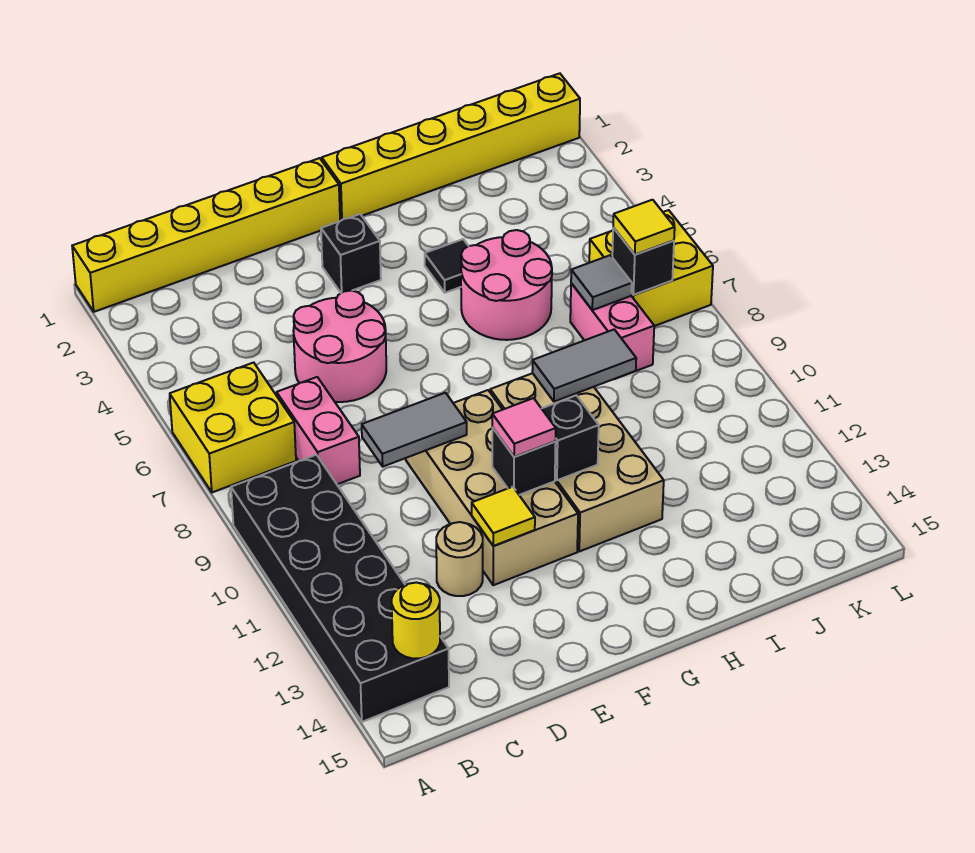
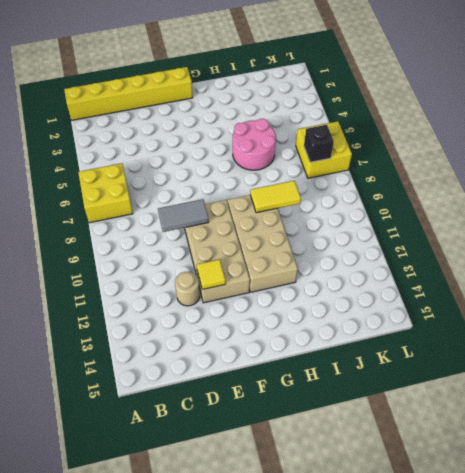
yellow tile H9:I9 level 2 -> grey tile H9:I9 level 2
none -> black brick A9:B14 level 1
none -> pink brick C7:C8 level 1
none -> pink round brick D5:E6 level 1

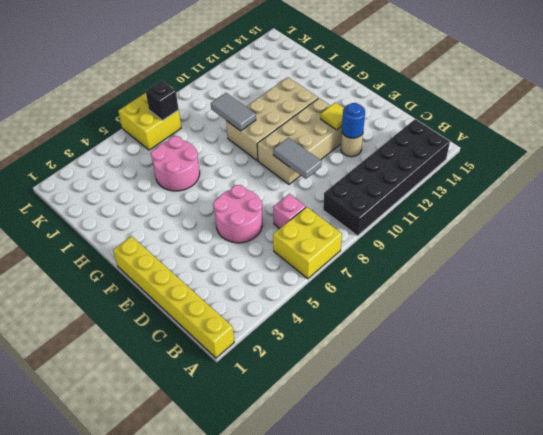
pink brick C7 level 1 -> pink brick C7:C8 level 1
blue round brick D12 level 2 -> none
none -> black brick F3 level 1
none -> yellow brick G1:L1 level 1
none -> black tile H4 level 1

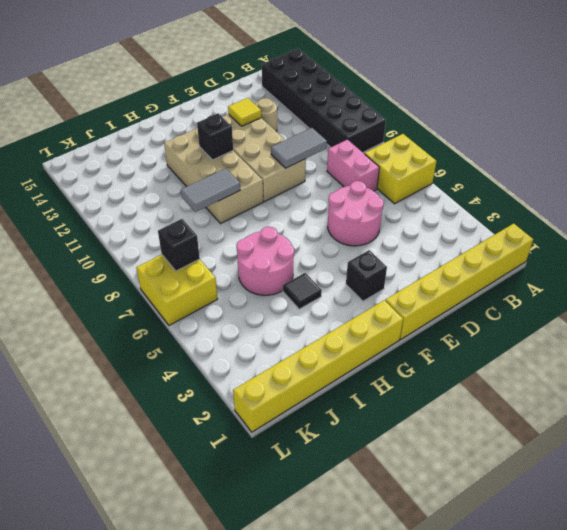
none -> pink brick J7:J8 level 1
none -> yellow round brick B14 level 2
none -> black brick F11 level 2

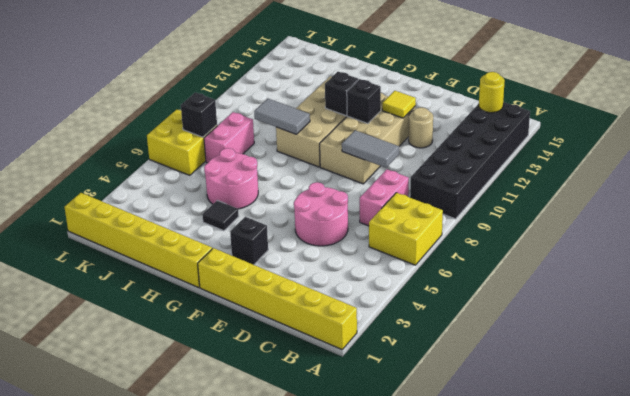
none -> grey tile J7 level 2
none -> pink tile F11 level 3
none -> yellow tile K7 level 3

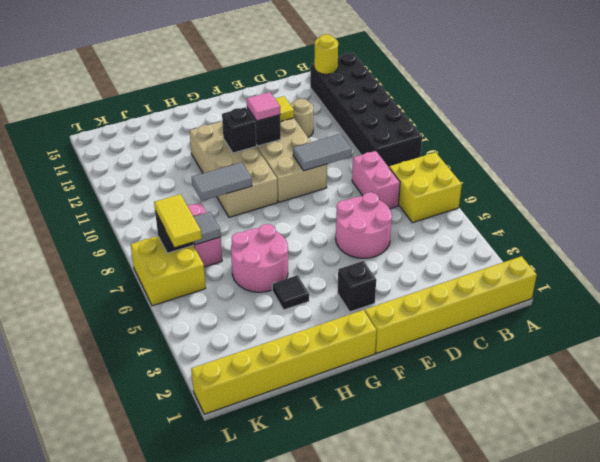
yellow tile K6:K7 level 3 -> yellow tile K7 level 3

